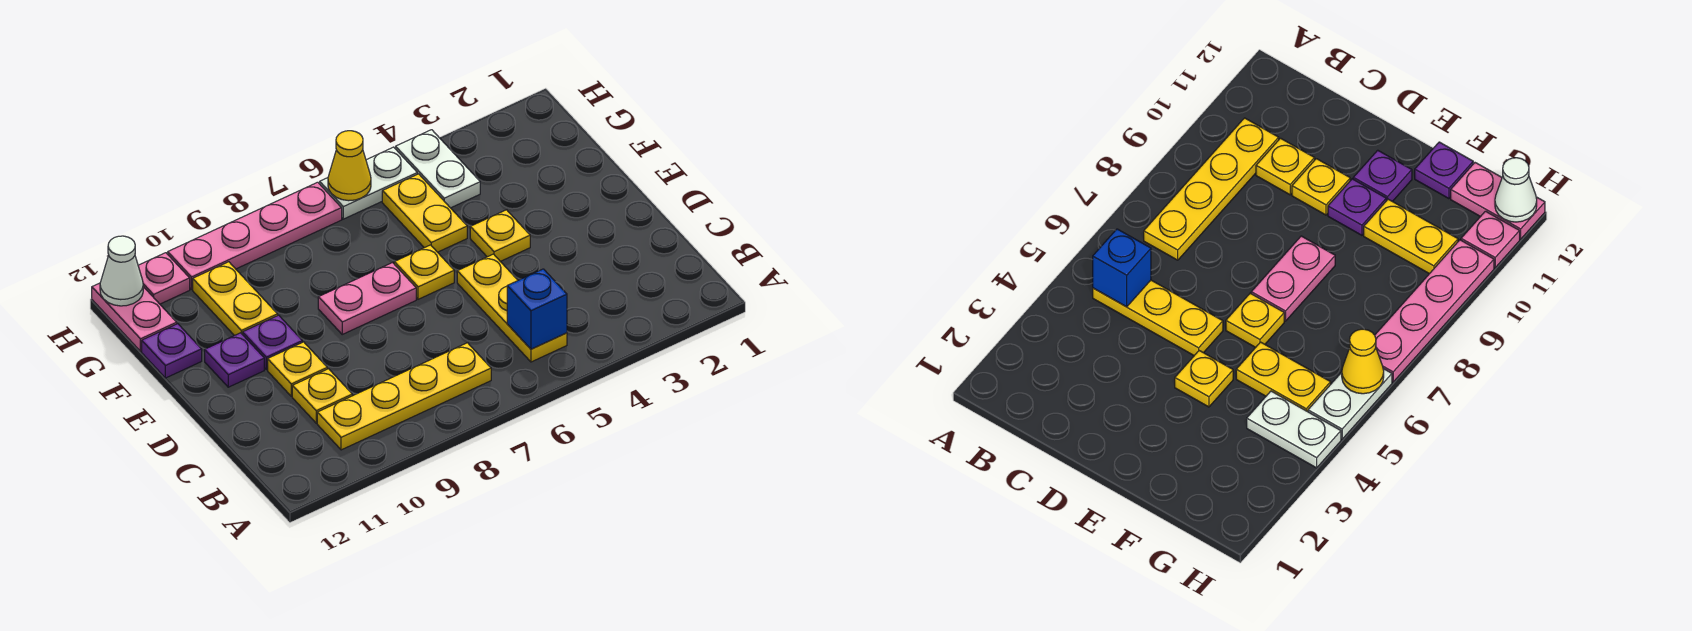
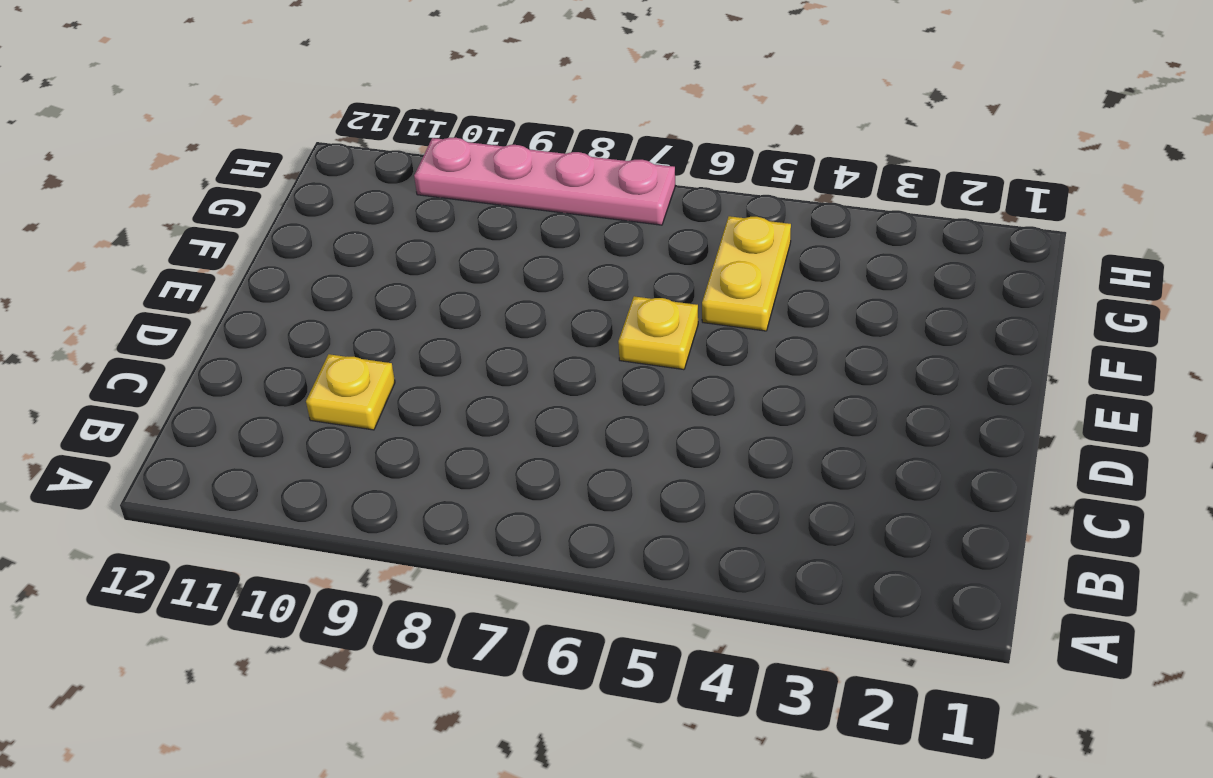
none -> yellow plate B5:D5 level 1
none -> yellow plate B7:B10 level 1
none -> yellow plate D10 level 1

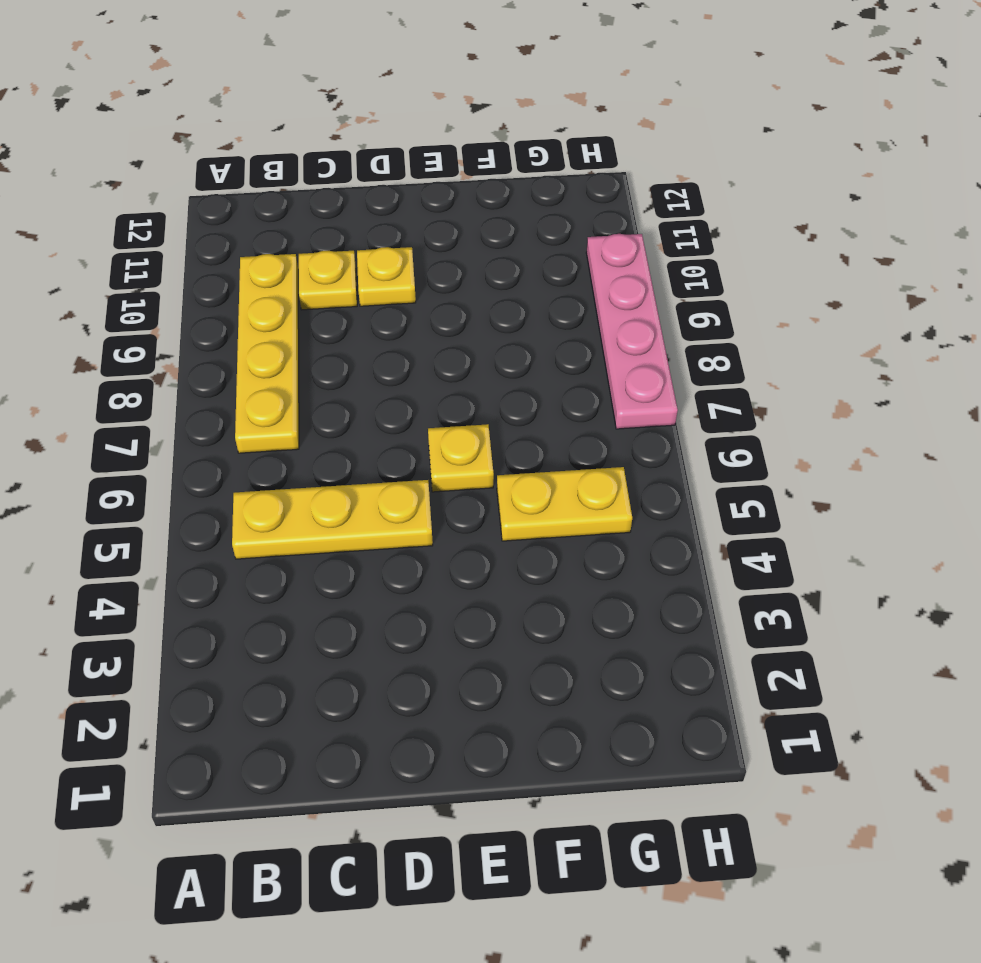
none -> yellow plate E4 level 1
none -> pink plate E7:E8 level 1
none -> purple plate E10 level 1

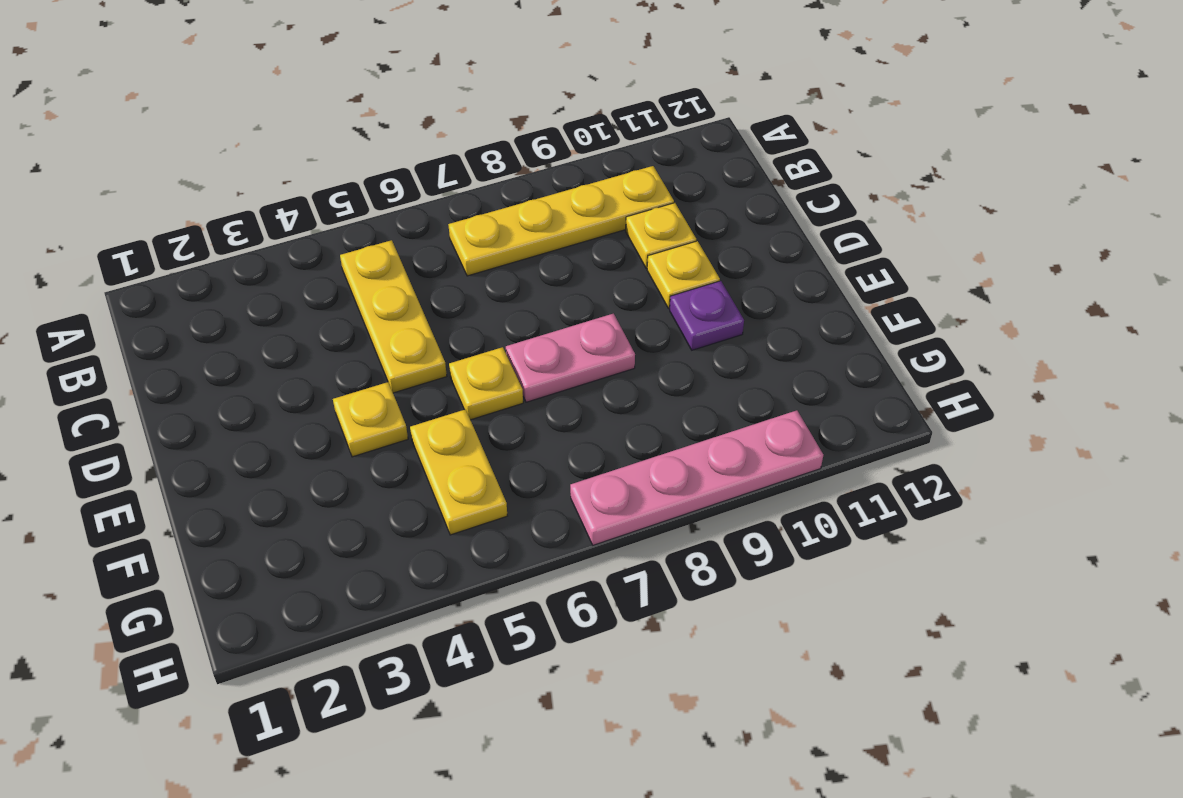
none -> purple plate E11 level 1
none -> yellow plate F10:G10 level 1
none -> purple plate F12 level 1

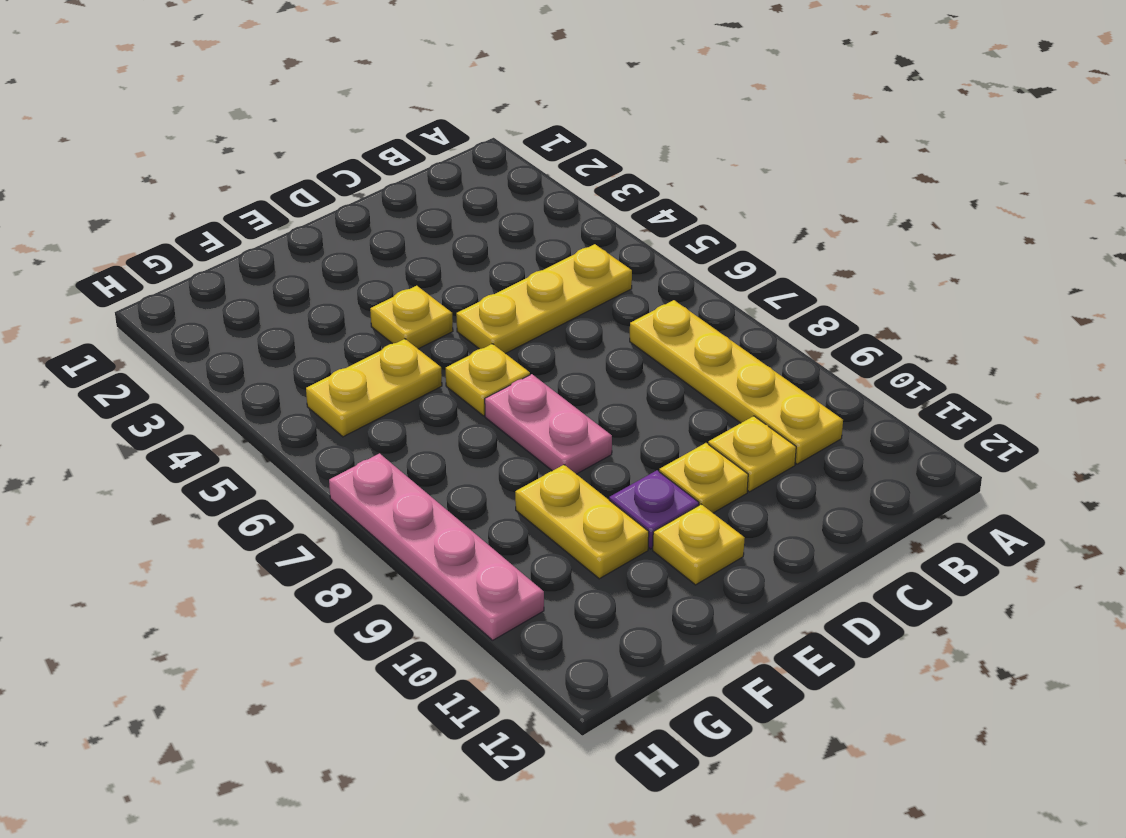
yellow plate E11 level 1 -> purple plate E11 level 1
yellow plate F9:F10 level 1 -> yellow plate F10:G10 level 1
none -> purple plate F12 level 1
none -> white plate G4:H4 level 1
none -> pink plate G12:H12 level 1

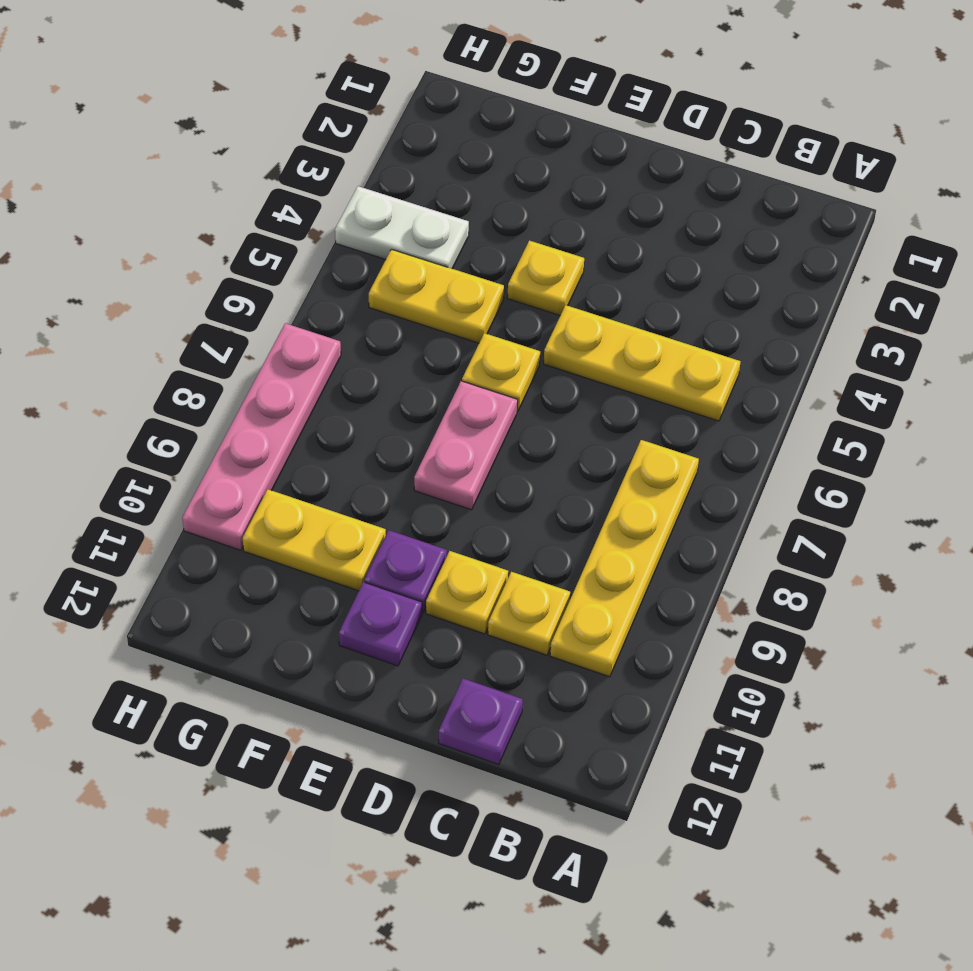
purple plate C12 level 1 -> purple plate F12 level 1
none -> pink plate G12:H12 level 1
none -> white plate H5:H6 level 1
none -> pink plate H11 level 1

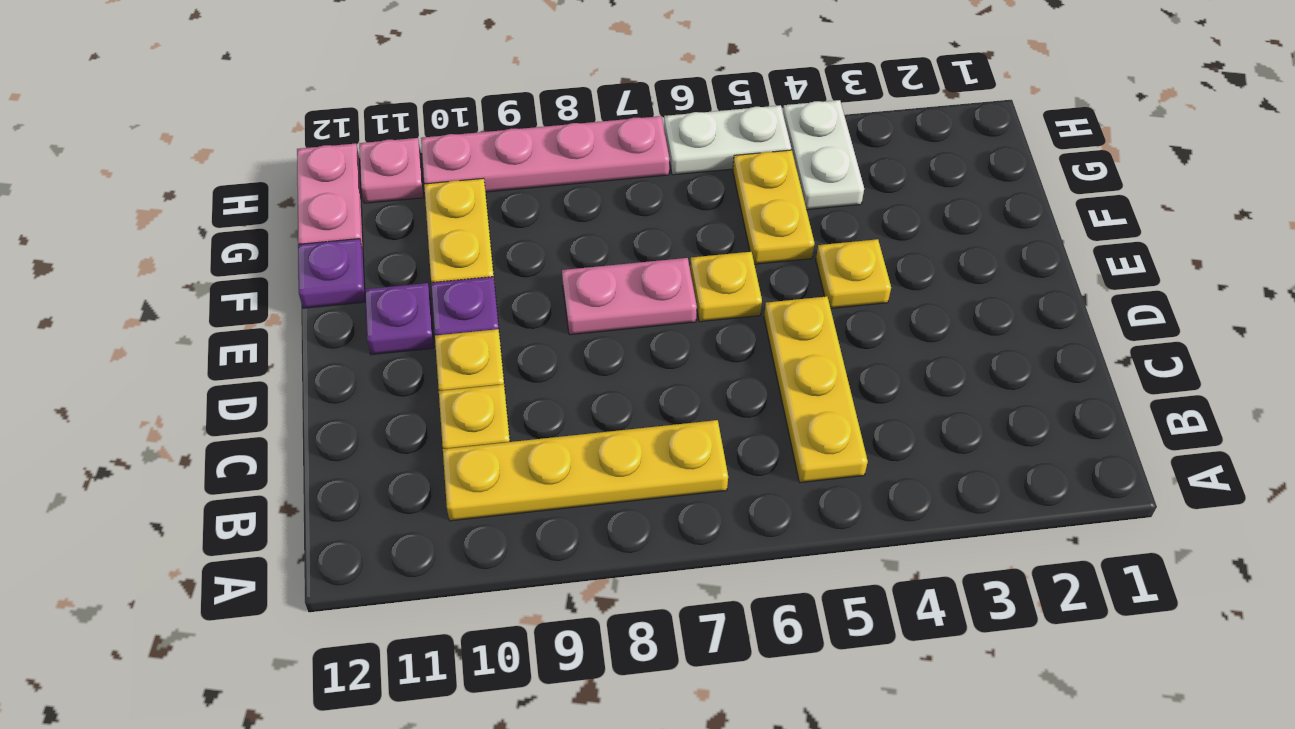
none -> blue brick B5 level 2
none -> yellow cone H6 level 2
none -> white cone H12 level 2

